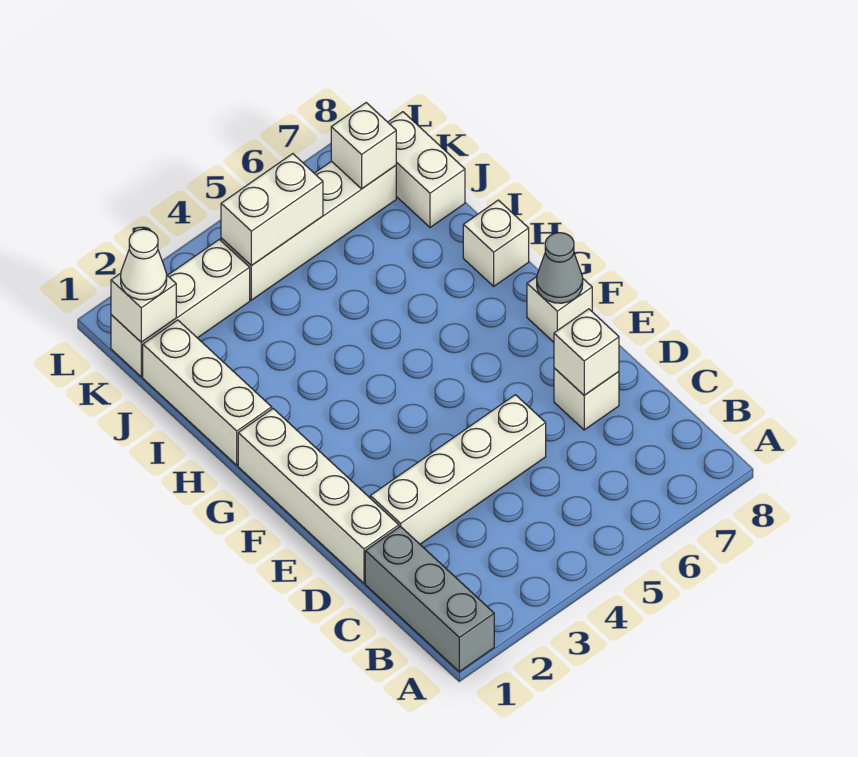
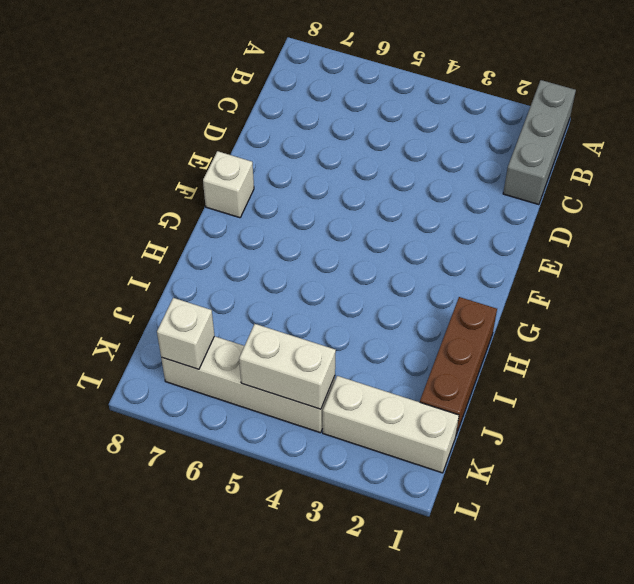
brown brick H1:J1 level 1 -> white brick H1:J1 level 1
none -> white brick D1:G1 level 1
none -> white brick D2:D5 level 1
none -> white brick D7 level 1

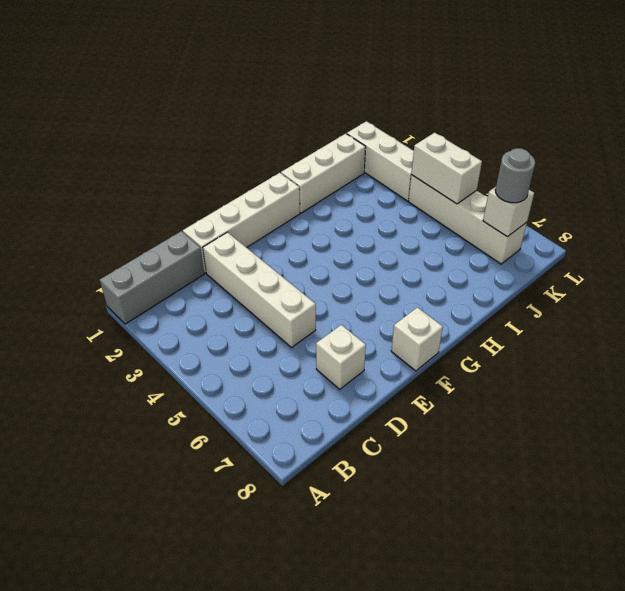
grey round brick K7 level 3 -> none
none -> white brick H8 level 1
none -> white brick J8:K8 level 1
none -> white brick D7 level 2

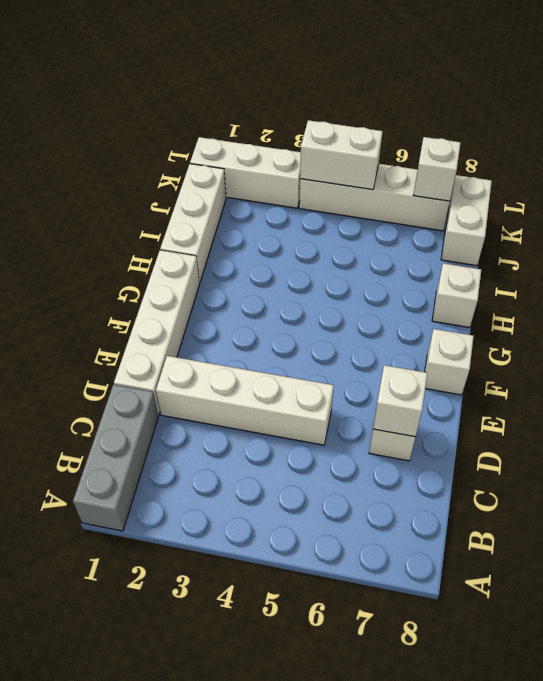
none -> grey cone F8 level 2
none -> white brick K1 level 2
none -> white cone K1 level 3

